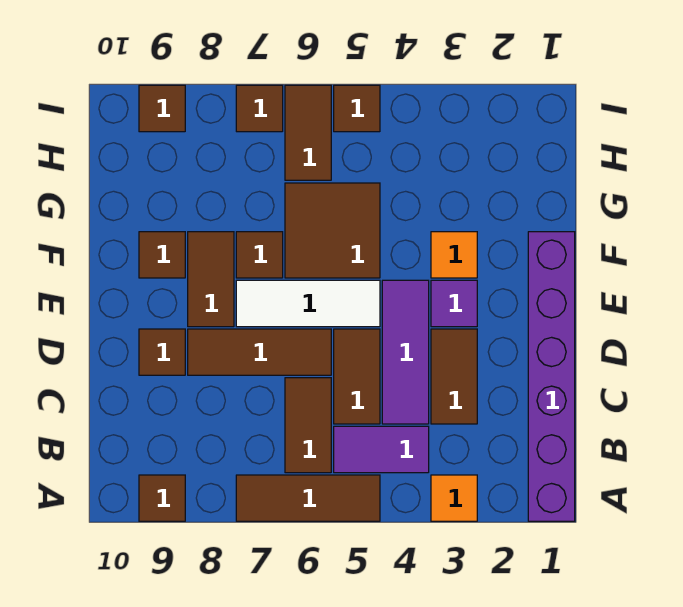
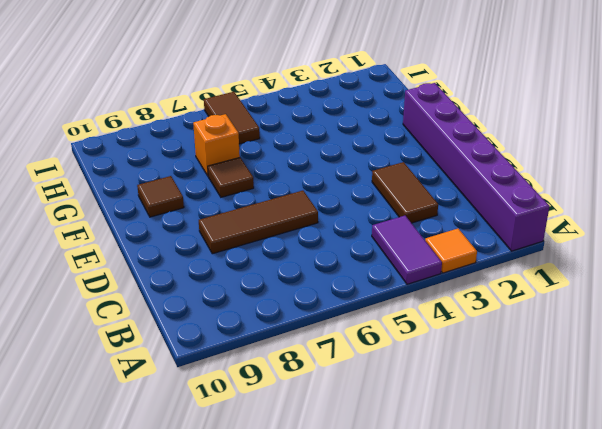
purple tile A4:B4 level 1 -> purple tile B4:B5 level 1
orange brick G7 level 1 -> none
none -> brown tile A5:A7 level 1
none -> brown tile A9 level 1
none -> brown tile B6:C6 level 1

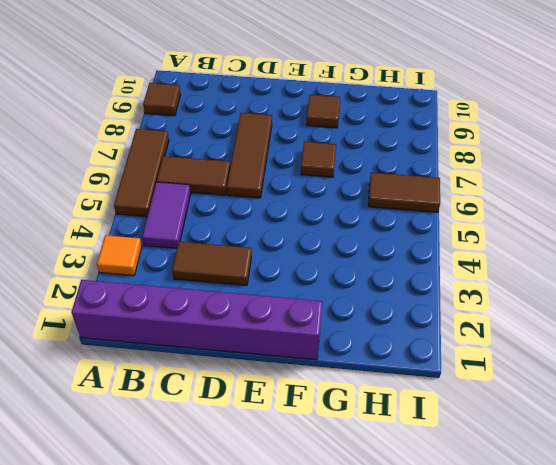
none -> purple tile C4:E4 level 1
none -> brown tile C5:D5 level 1
none -> brown tile D9 level 1

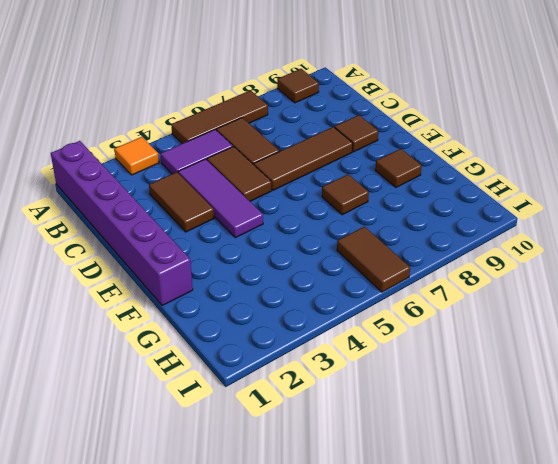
none -> purple tile E3 level 1
none -> white tile E5:E7 level 1
none -> brown tile E8:F8 level 1

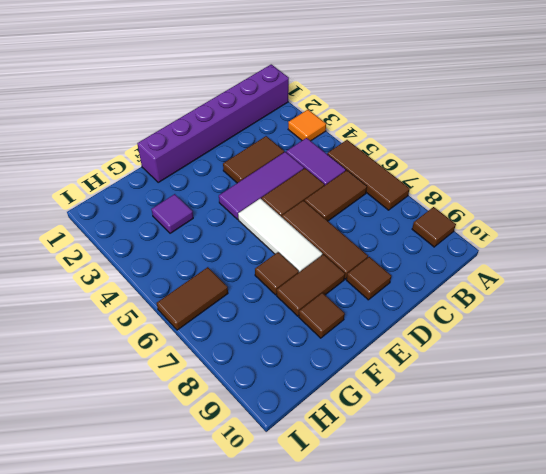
purple tile G3 level 1 -> purple tile E3 level 1
none -> orange tile F3 level 1
none -> brown tile F5:G6 level 1
none -> brown tile I5 level 1

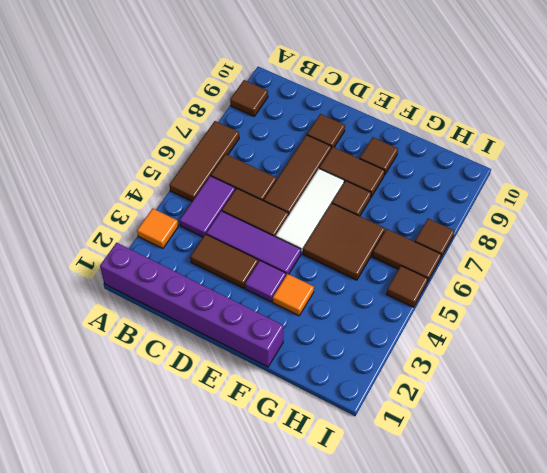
none -> brown tile I9 level 1

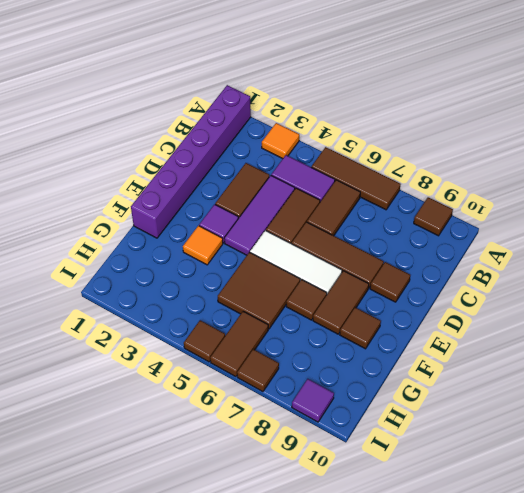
purple tile I9 level 1 -> brown tile I9 level 1

